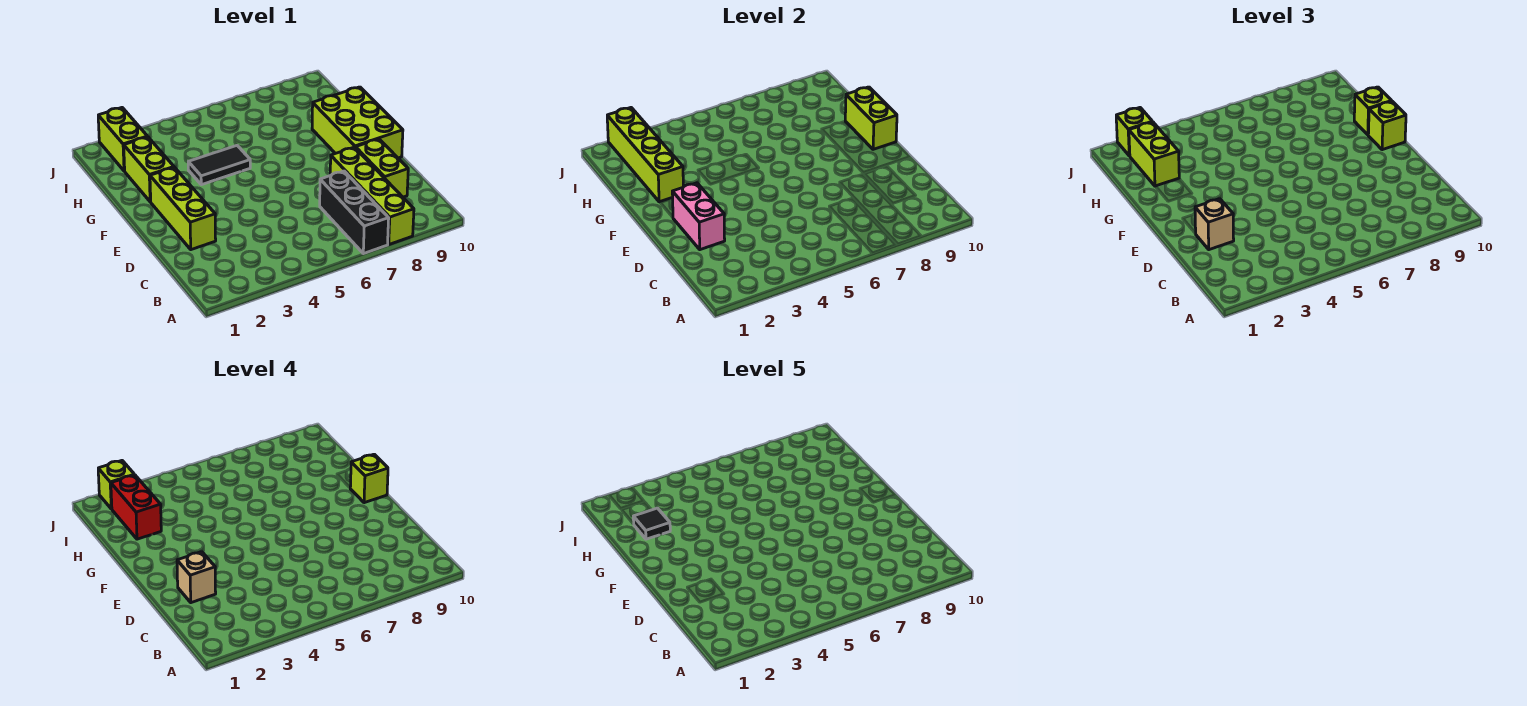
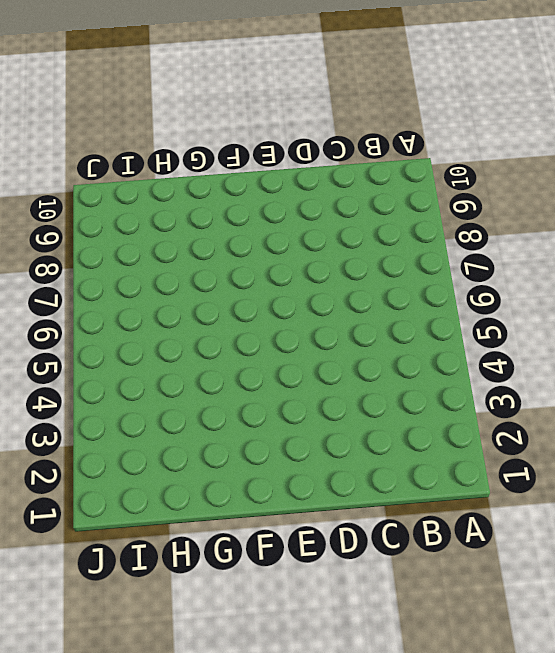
none -> black brick A7:C7 level 1
none -> lime brick A8:D8 level 1
none -> lime brick C9:D9 level 1

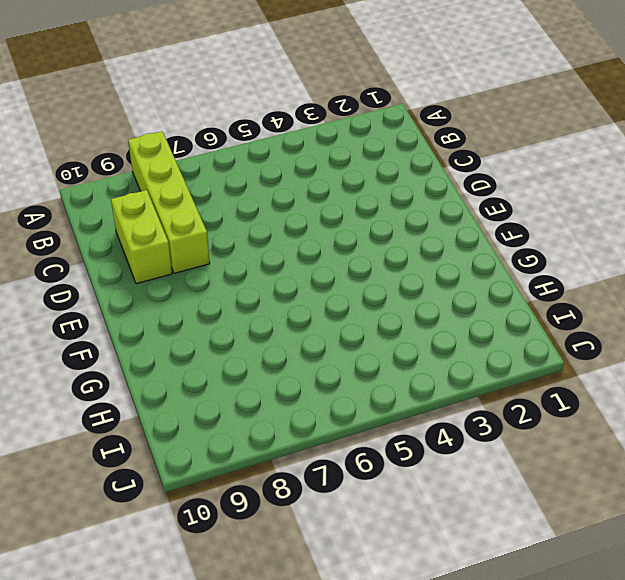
none -> black brick A7:C7 level 1
none -> lime brick D2:F2 level 1
none -> lime brick E9:G10 level 1

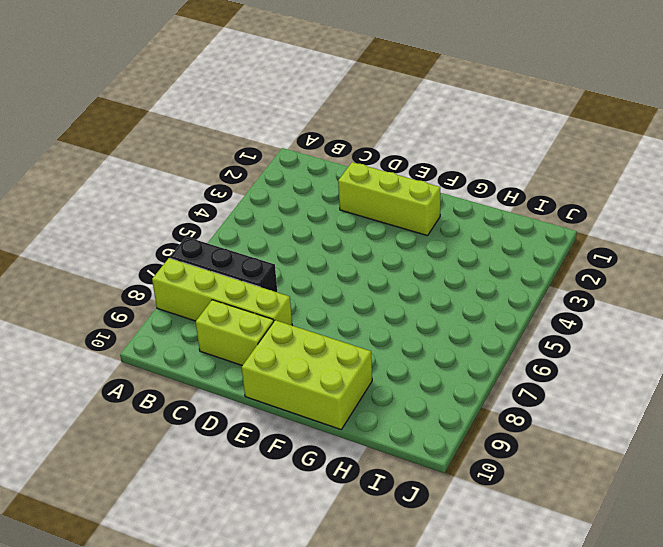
none -> lime brick G2:H2 level 1
none -> black tile G4:G5 level 1
none -> lime brick I2:J2 level 1

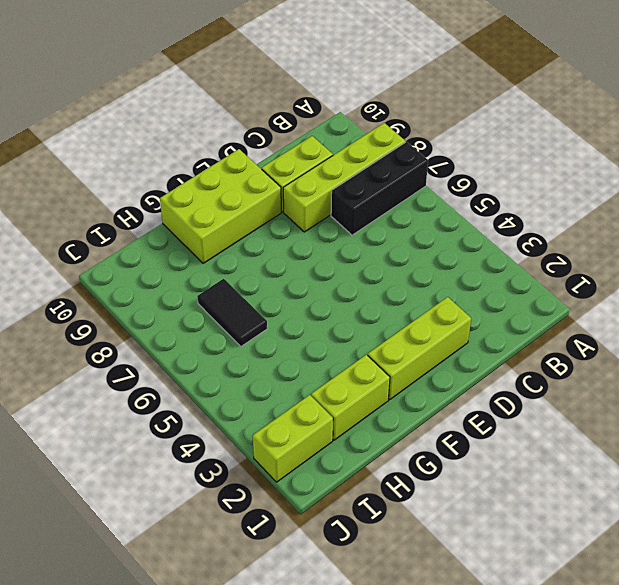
black tile H6:H7 level 1 -> black tile G4:G5 level 1
none -> pink brick D2:E2 level 2
none -> lime brick F10:G10 level 2
none -> lime brick G2:J2 level 2

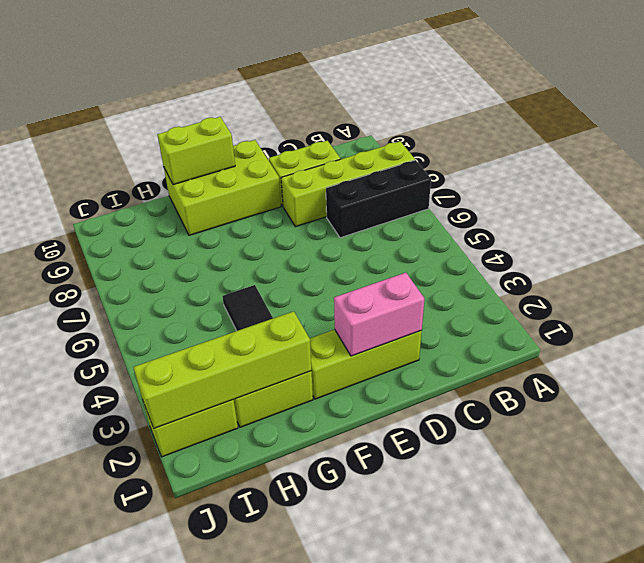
none -> tan brick D2 level 3
none -> lime brick F10 level 3
none -> lime brick G10 level 3

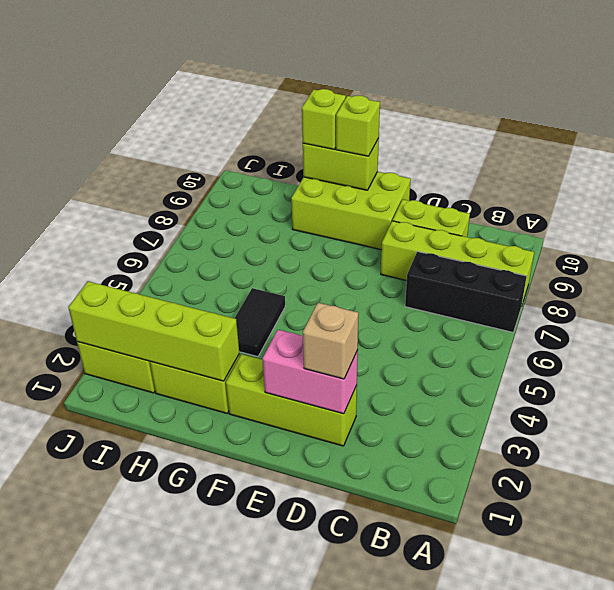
none -> lime brick H2:I2 level 3
none -> lime brick J2 level 3
none -> tan brick D2 level 4

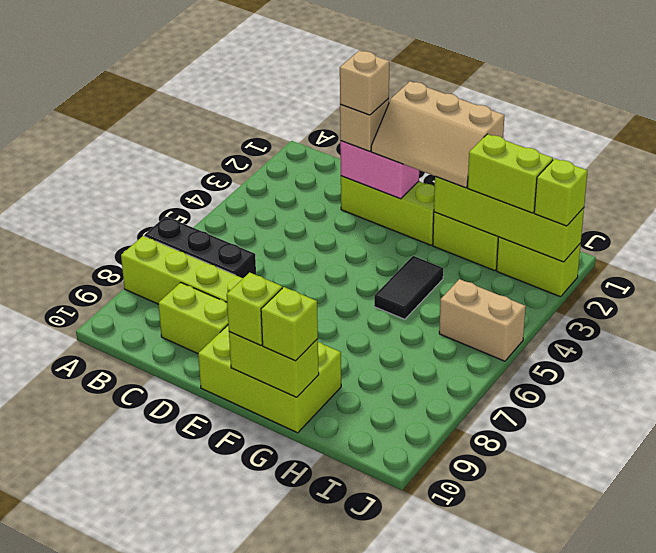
tan slope E1:G2 level 3 top 1 -> none
tan brick I5:J5 level 1 -> none
none -> lime brick F10 level 4
none -> red brick H2:I2 level 4
none -> lime brick J2 level 4

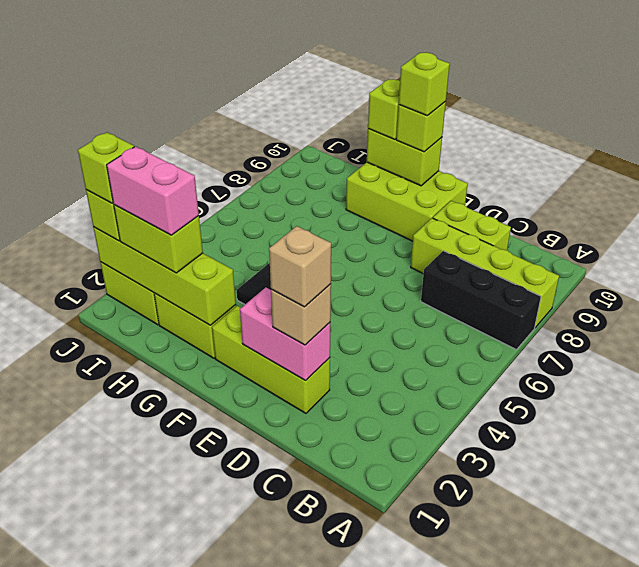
pink brick H2:I2 level 4 -> red brick H2:I2 level 4
none -> black tile H2 level 5

